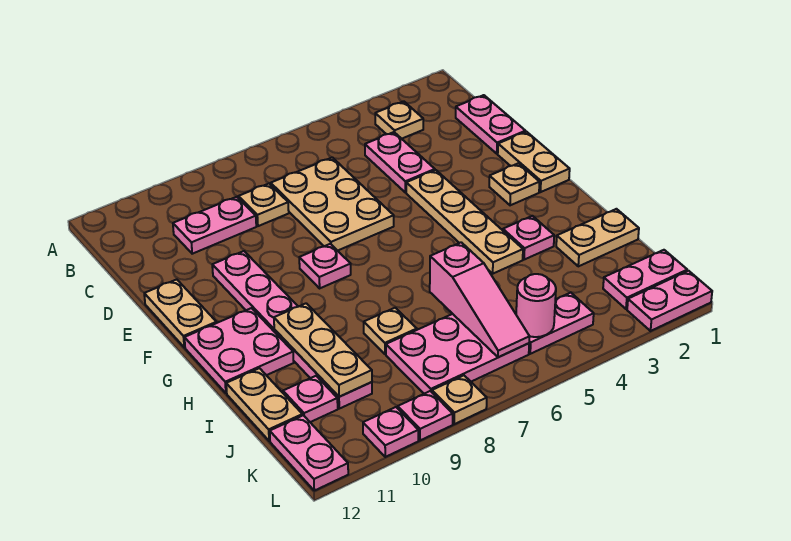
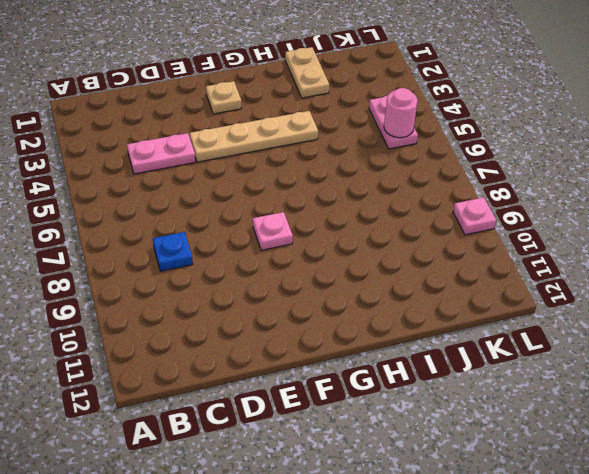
blue plate C8 level 1 -> tan plate C8 level 1
none -> tan plate B3 level 1
none -> pink plate C1:D1 level 1
none -> tan plate C6:E7 level 1

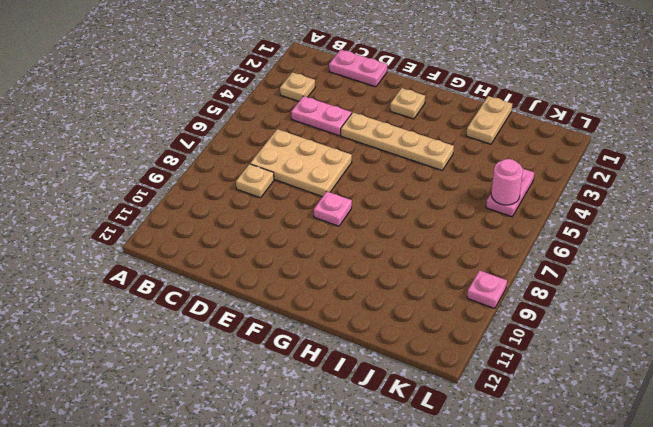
none -> pink plate C9:C10 level 1
none -> tan plate E1:F1 level 1
none -> pink plate E10:J10 level 1

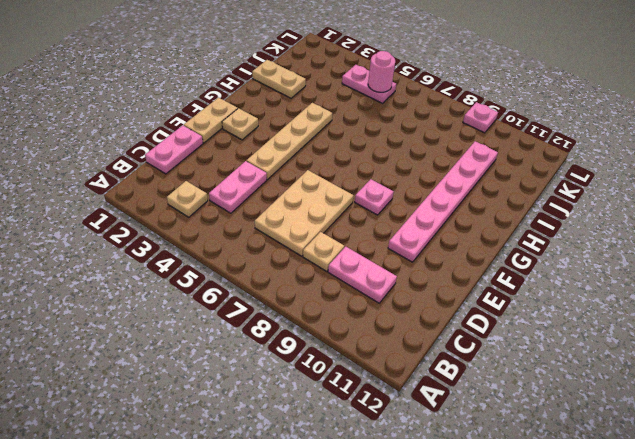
none -> tan plate E12:F12 level 1
none -> pink plate G11:H12 level 1
none -> pink plate H3 level 1

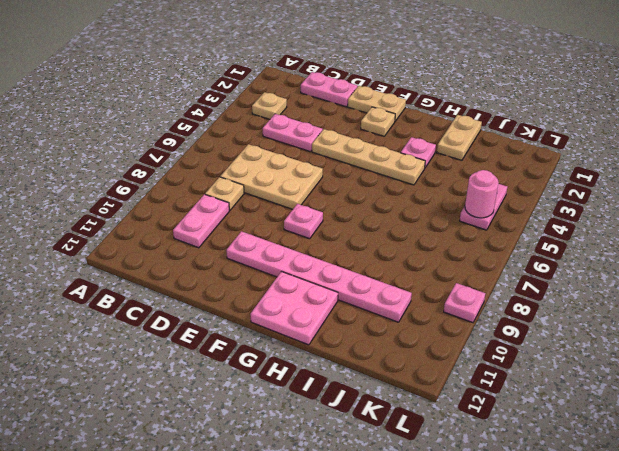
none -> tan plate E12:F12 level 1
none -> tan plate I8 level 1
none -> tan plate I12:J12 level 1

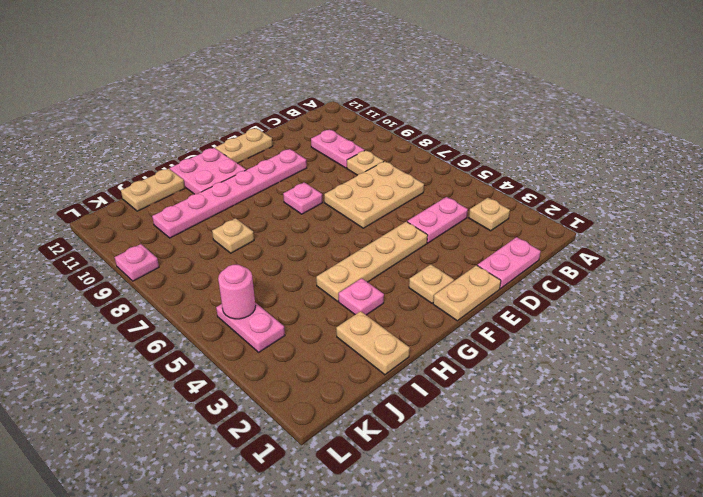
none -> pink plate J6:K8 level 1
none -> pink plate J11 level 1
none -> pink plate K1:K2 level 1

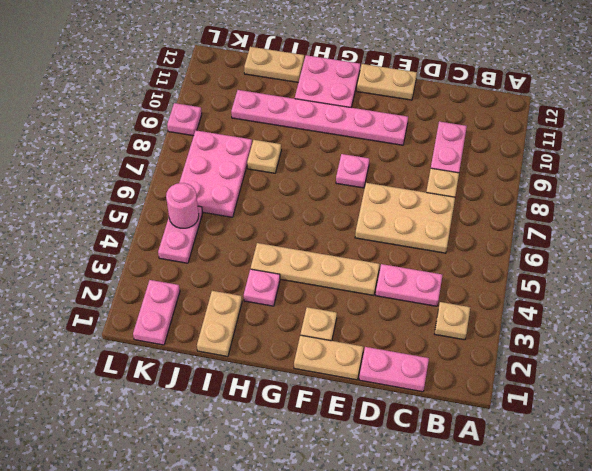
none -> pink plate J11 level 1
none -> pink plate K12:L12 level 1
none -> pink plate L1:L2 level 1

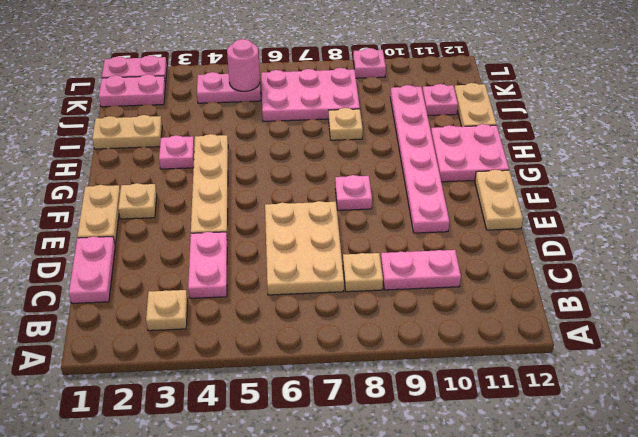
none -> pink plate K12:L12 level 1
none -> tan plate L8 level 1
none -> pink plate L10 level 1

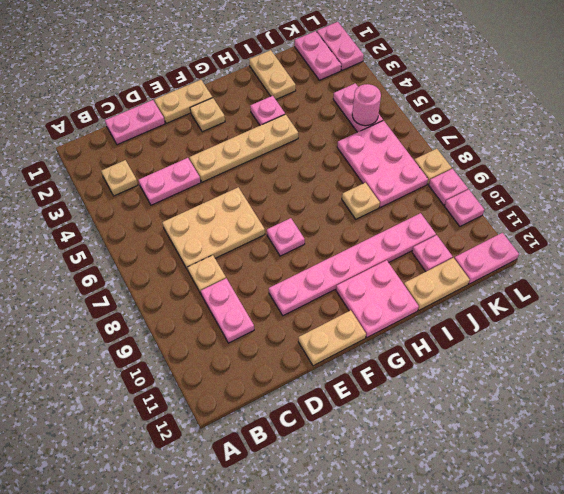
none -> tan plate H10:J10 level 2
none -> pink slope I6:K6 level 2 top I

